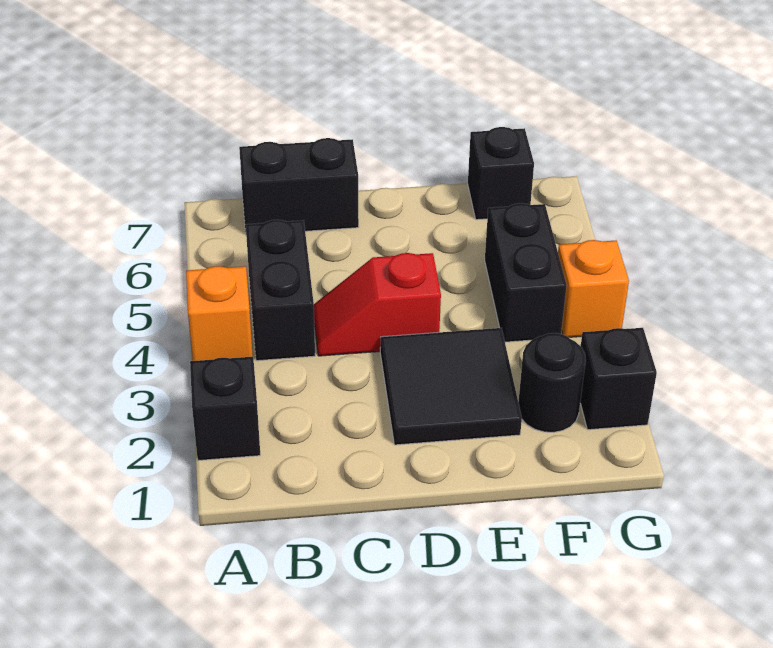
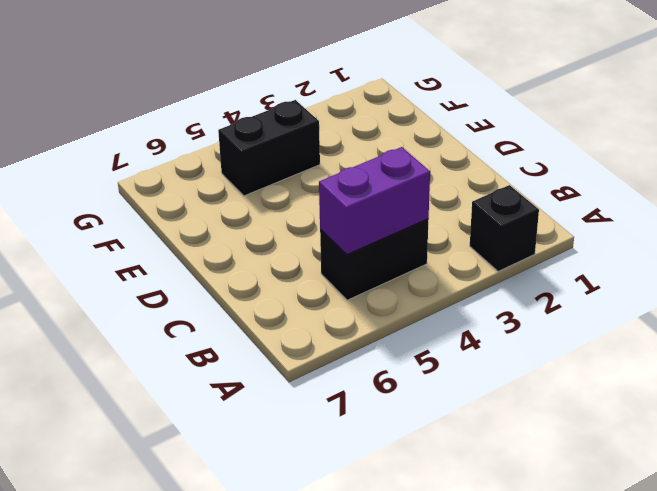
purple brick B4:B5 level 2 -> none
none -> orange brick A4 level 1
none -> black brick B7:C7 level 1

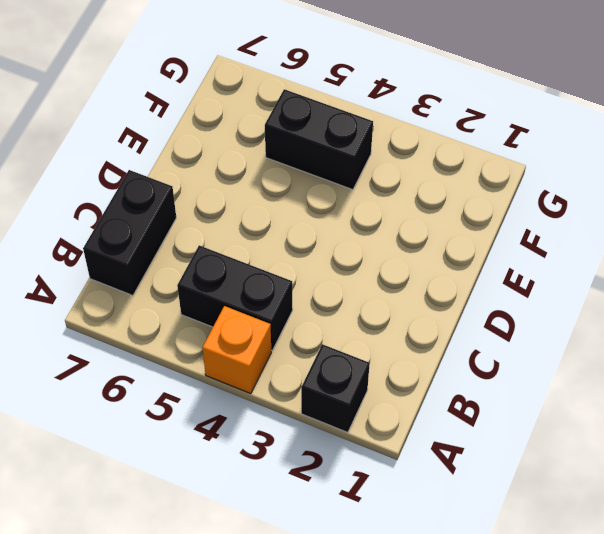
none -> red slope C4:D4 level 1 top D
none -> black tile D2:E3 level 1

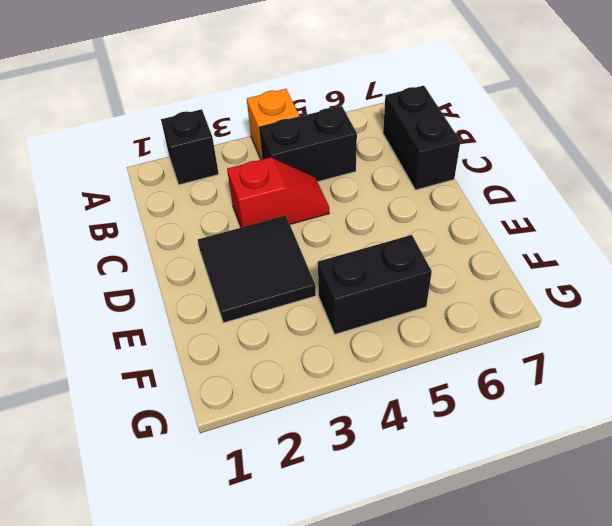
red slope C3:C4 level 1 top 3 -> red slope C4:D4 level 1 top D
none -> black round brick F2 level 1
none -> black brick F7 level 1

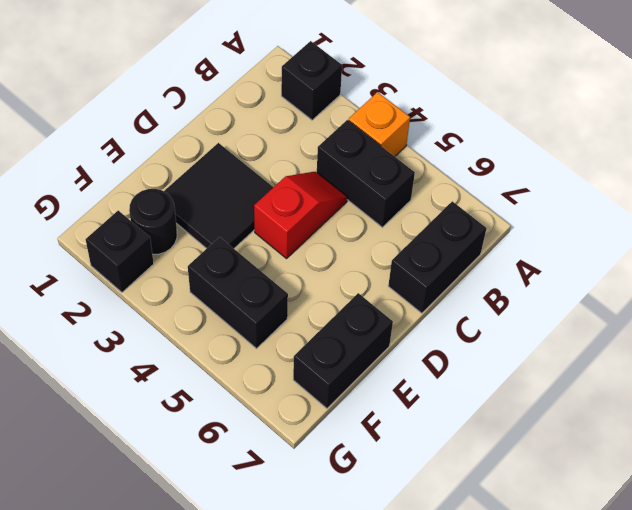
black brick E7:F7 level 1 -> black brick F7 level 1
none -> orange brick G4 level 1

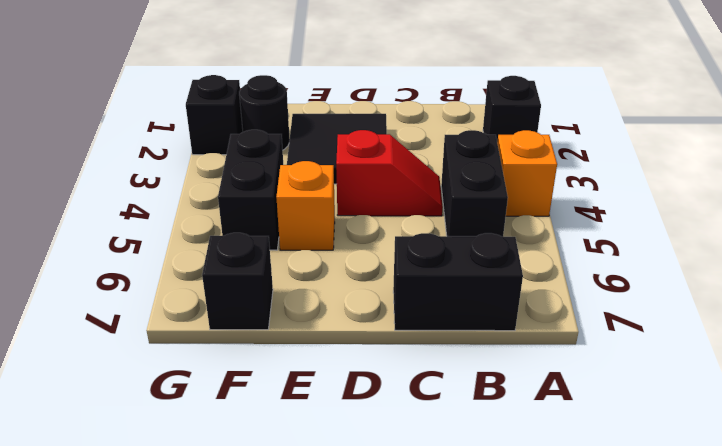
orange brick E5 level 1 -> orange brick G4 level 1

